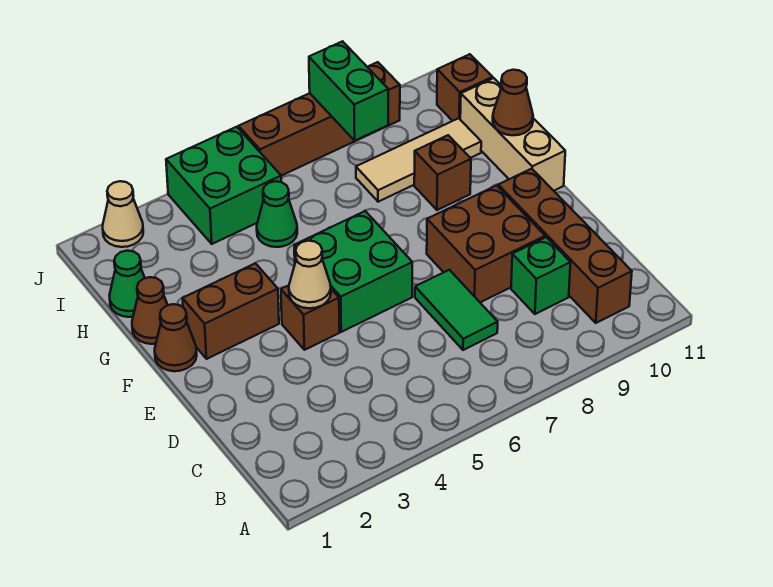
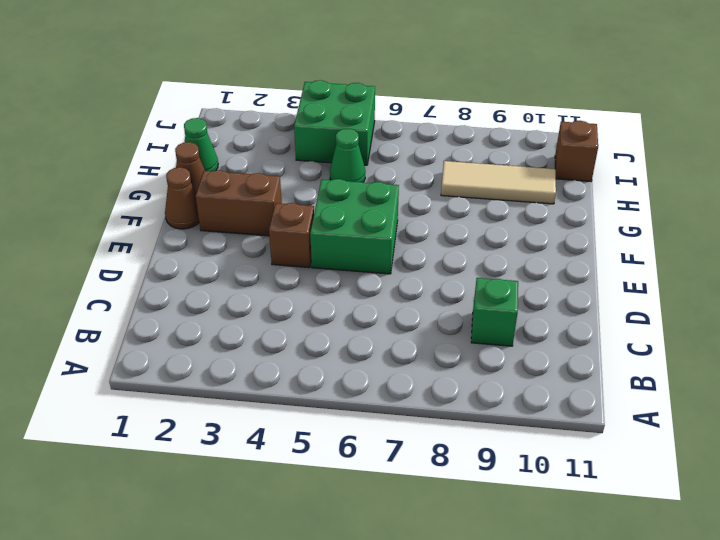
none -> brown brick B10:E10 level 1
none -> green tile C7:D7 level 1
none -> brown brick D8:E9 level 1

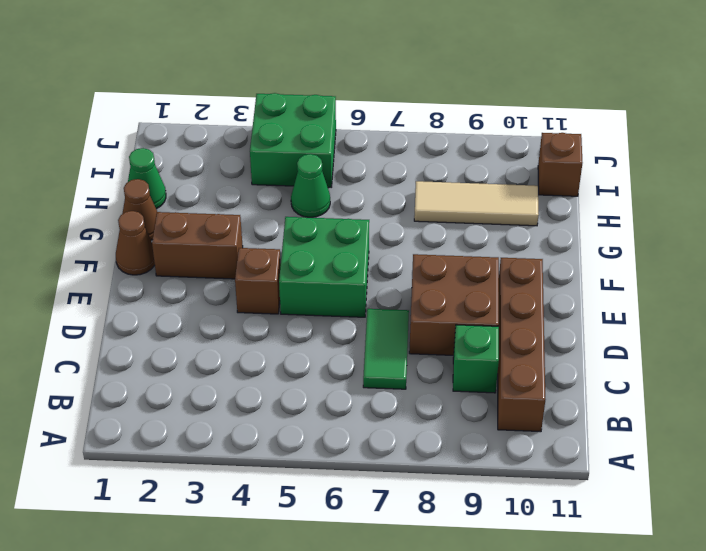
none -> tan brick F11:H11 level 1
none -> brown brick G9 level 1
none -> tan cone J2 level 1

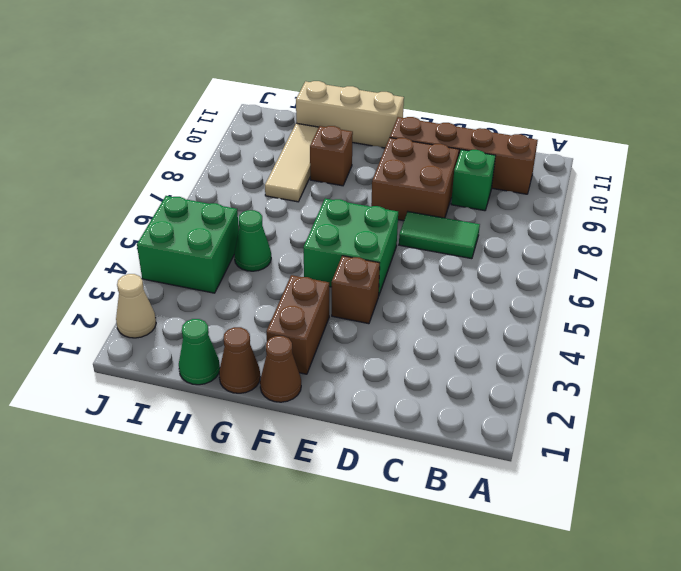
none -> brown brick I11 level 1
none -> brown brick J6:J9 level 1
none -> tan cone E4 level 2

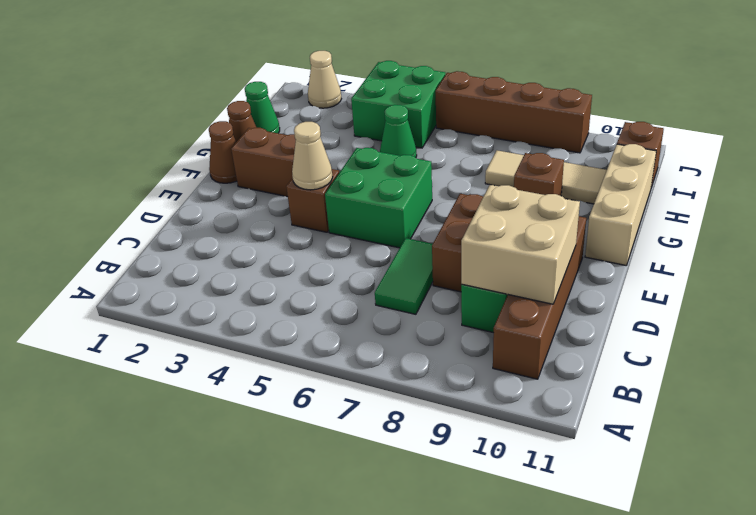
tan brick C9:D10 level 2 -> none
none -> brown cone G11 level 2
none -> green brick I8:J8 level 2

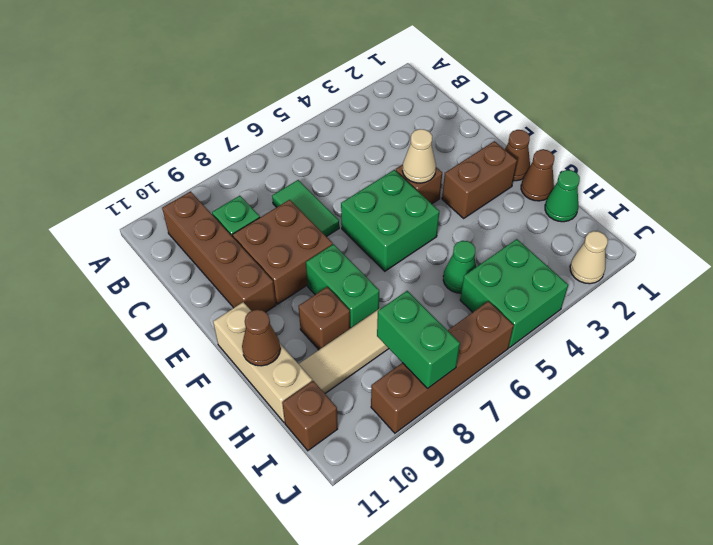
green brick F8:G8 level 1 -> none

